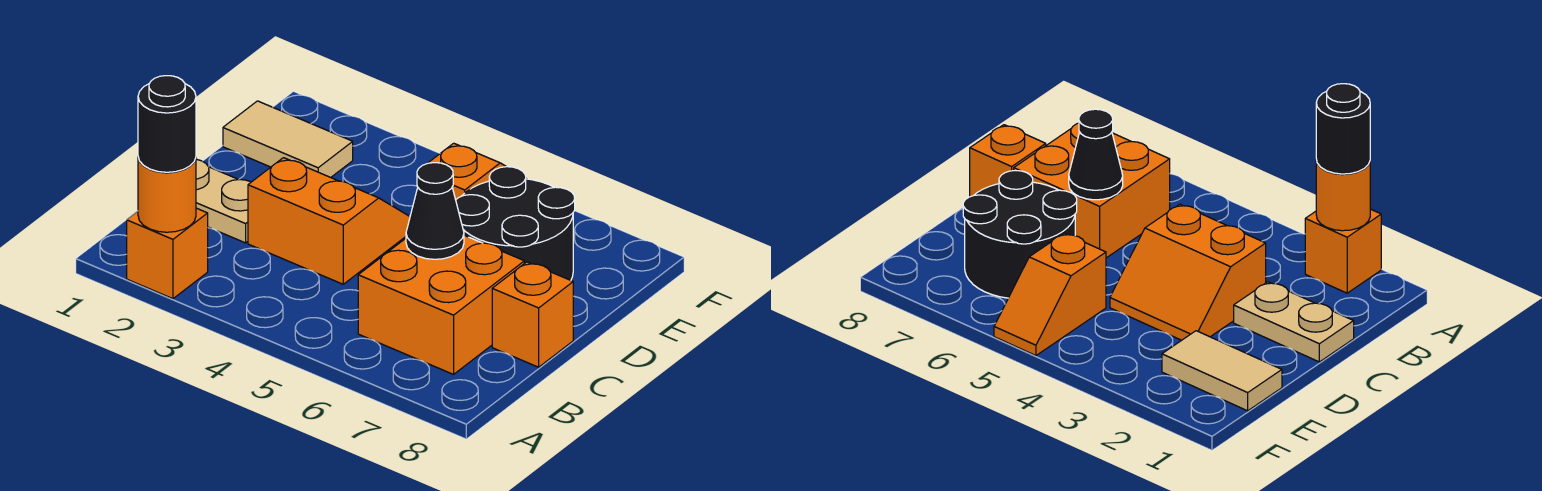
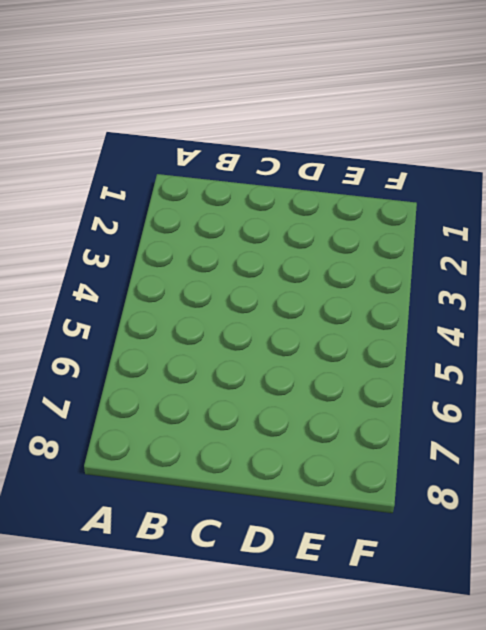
none -> orange brick A2 level 1
none -> orange brick B6:C7 level 1

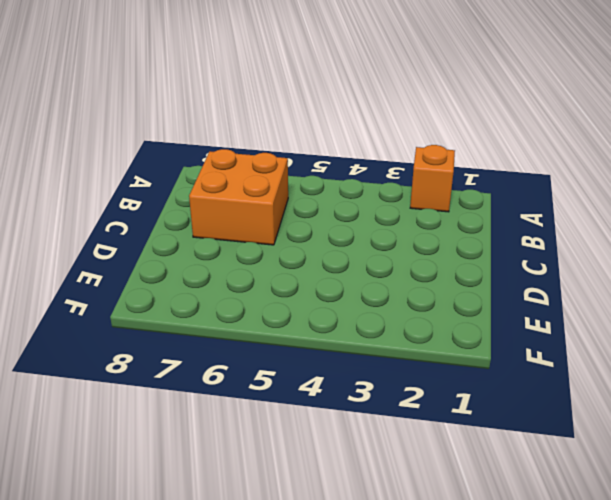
none -> tan plate C1:C2 level 1
none -> orange slope C3:D4 level 1 top C

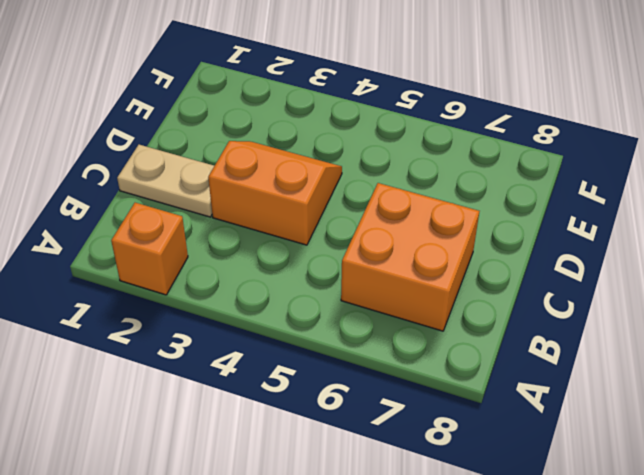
none -> orange brick C8 level 1
none -> black round brick D6:E7 level 1

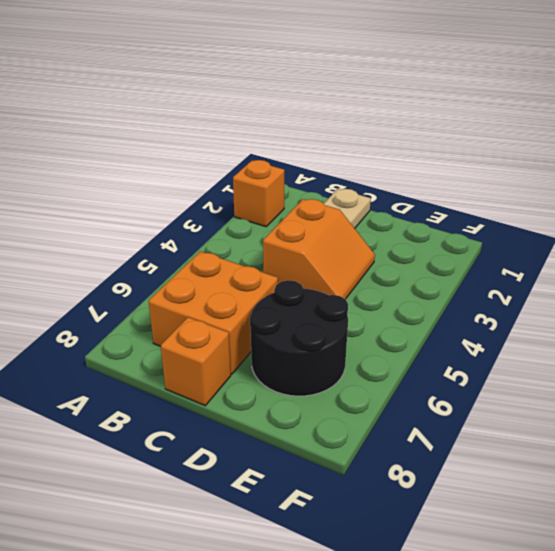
none -> tan tile E1:E2 level 1
none -> orange slope E5:F5 level 1 top E

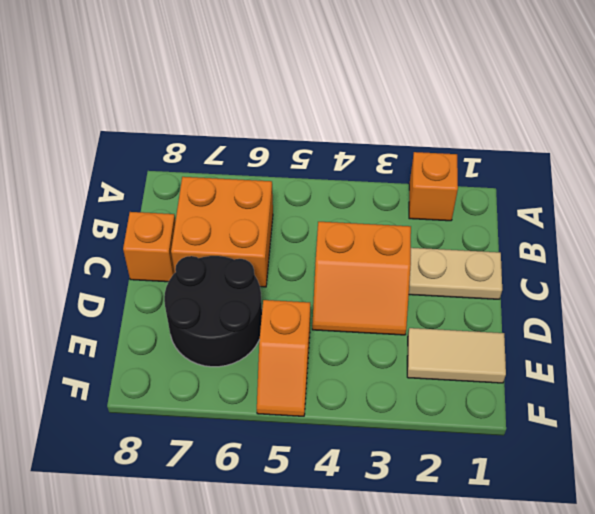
none -> orange round brick A2 level 2
none -> black cone C6 level 2

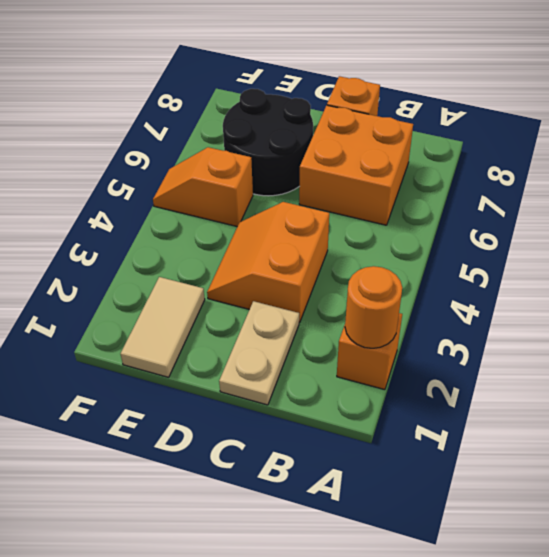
none -> black cone C6 level 2
none -> black round brick A2 level 3

